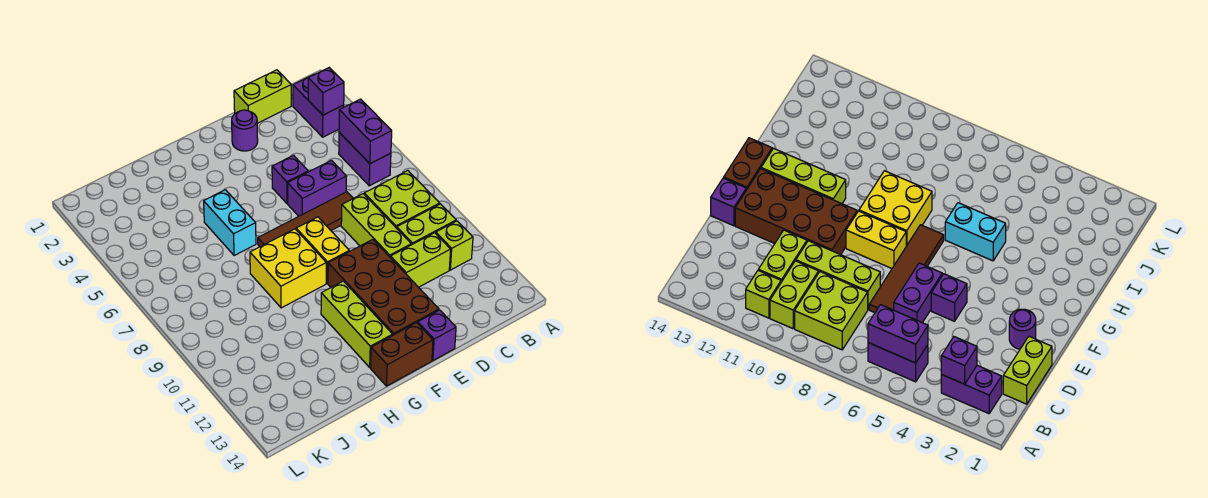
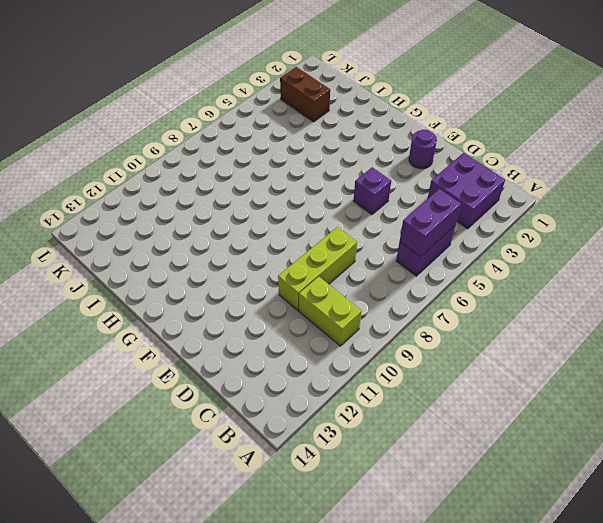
purple brick B2:C3 level 1 -> purple brick B2:B3 level 1
brown brick J3:K3 level 1 -> brown brick F14:G14 level 1
none -> lime brick B8:C9 level 1
none -> lime brick B11 level 1
none -> lime brick C1:D1 level 1

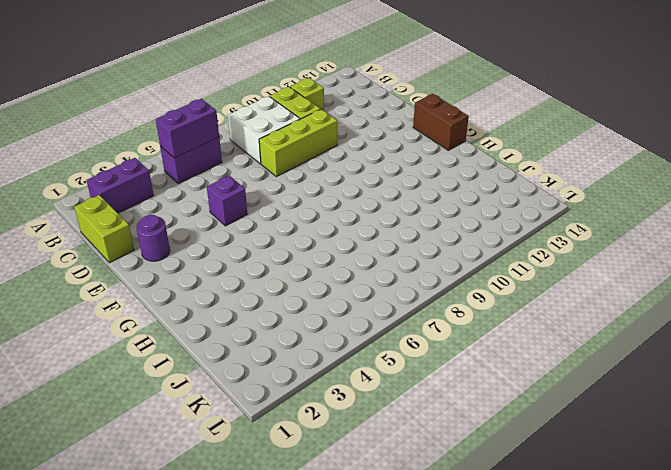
white brick B8:C9 level 1 -> lime brick B8:C9 level 1
none -> lime brick C11:D11 level 1
none -> purple brick D6:E6 level 1
none -> brown tile D7:G7 level 1

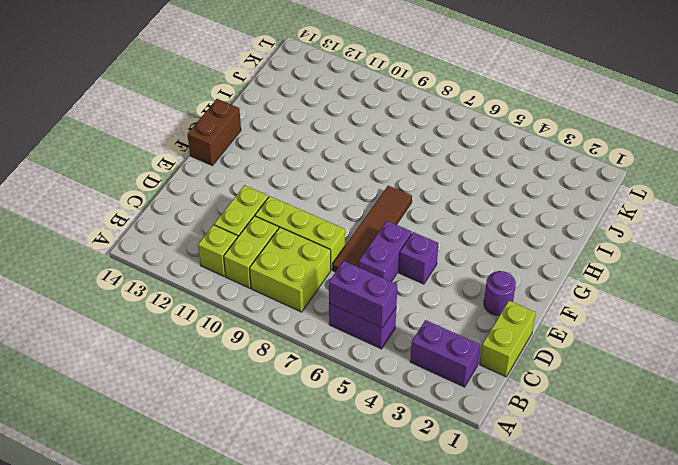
none -> brown brick E10:F13 level 1
none -> purple brick E14 level 1
none -> yellow brick F8:F9 level 1

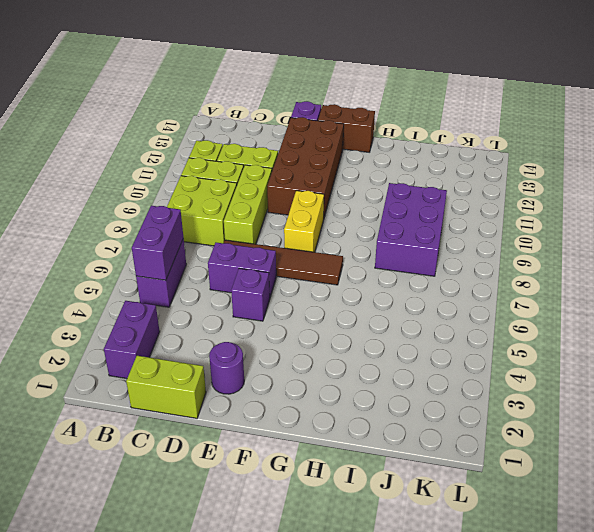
purple brick I8:J10 level 1 -> none
none -> yellow brick G8:H9 level 1
none -> lime brick G11:G13 level 1
none -> cyan brick H5:H6 level 1

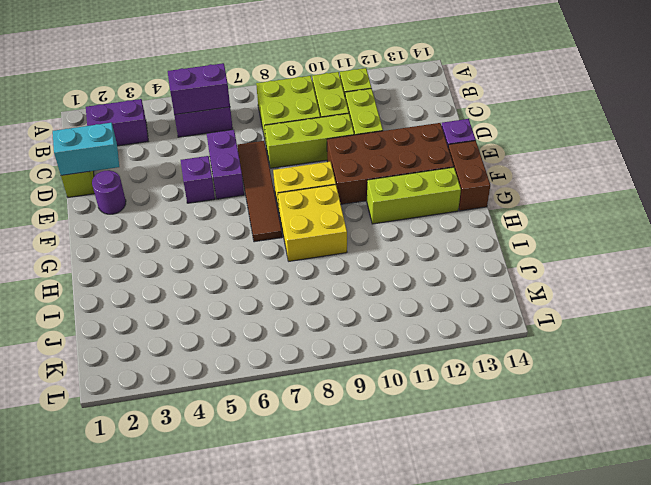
cyan brick D1:D2 level 2 -> cyan brick H5:H6 level 1
none -> purple brick B3 level 2

